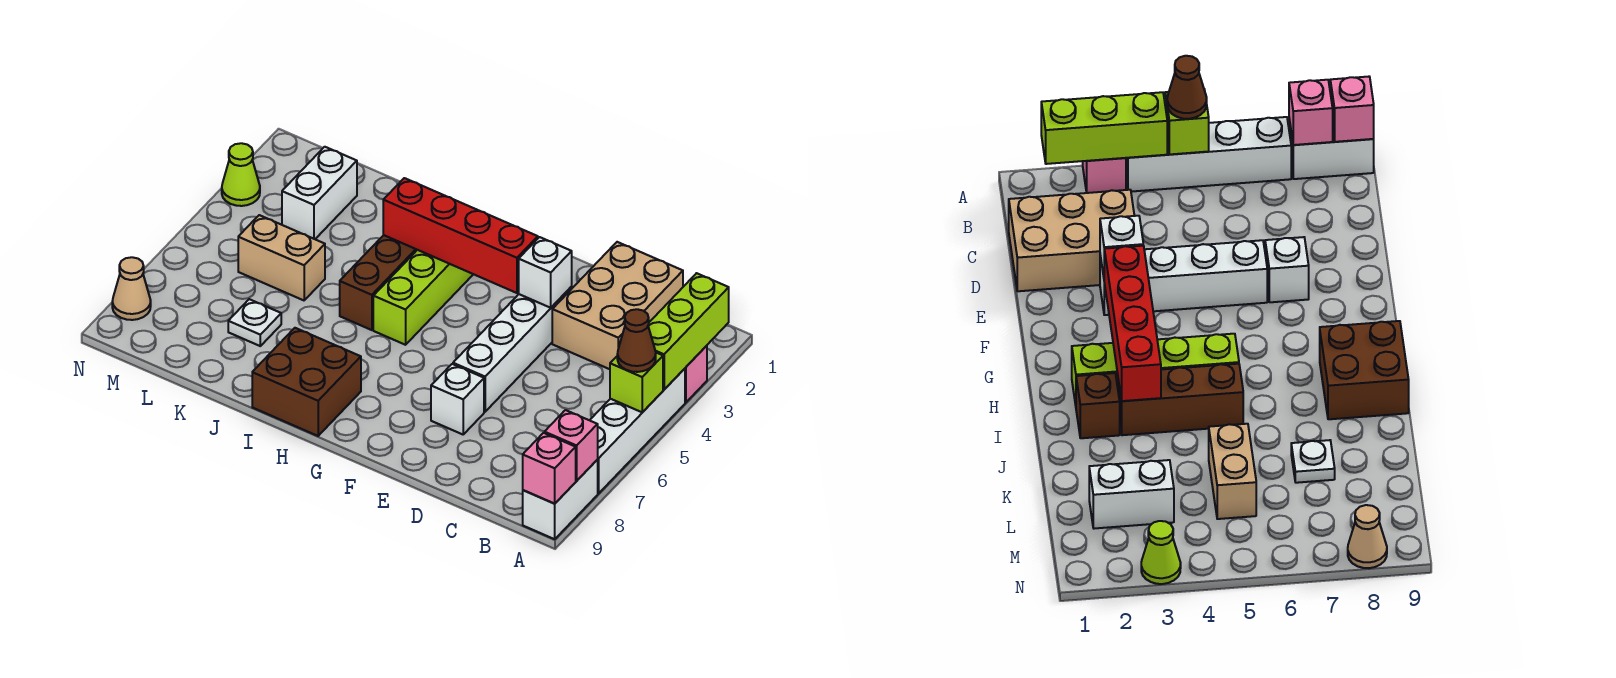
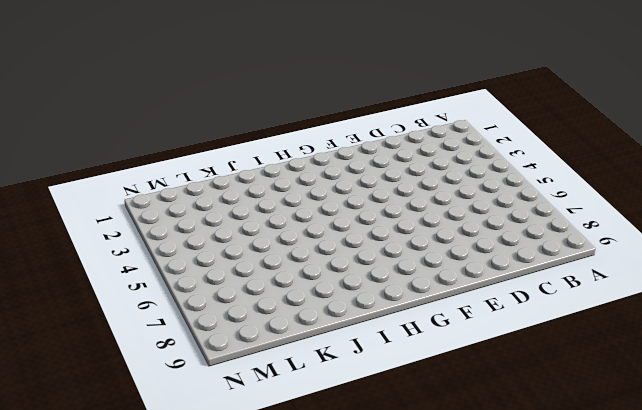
none -> pink brick A3 level 1
none -> white brick A4:A7 level 1
none -> white brick A8:A9 level 1

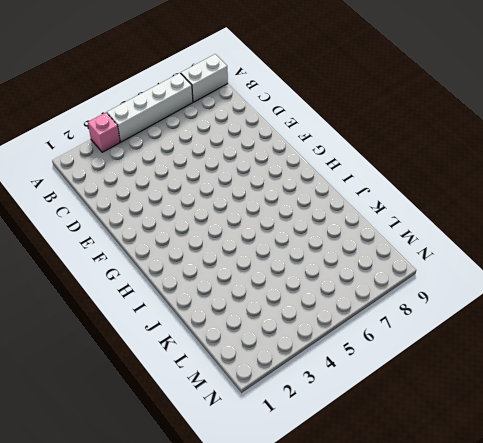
none -> tan brick C1:D3 level 1
none -> white brick E3:E6 level 1
none -> white brick E7 level 1

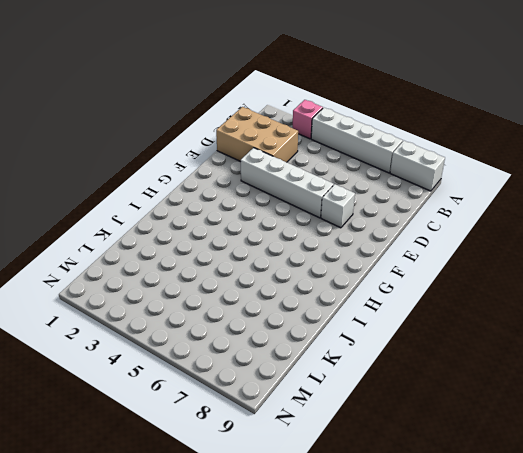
none -> lime brick H2:H5 level 1
none -> brown brick H8:I9 level 1
none -> brown brick I2 level 1

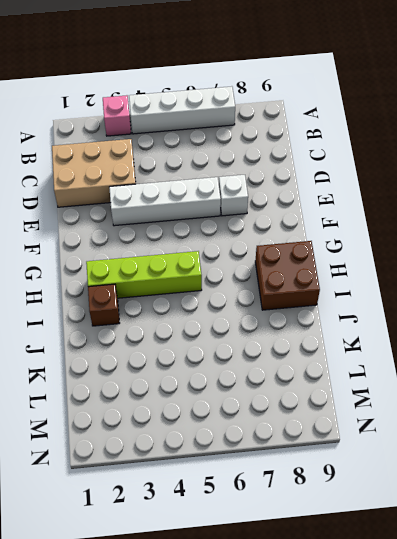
none -> white brick A8:A9 level 1
none -> brown brick I3:I5 level 1
none -> tan brick K5:L5 level 1

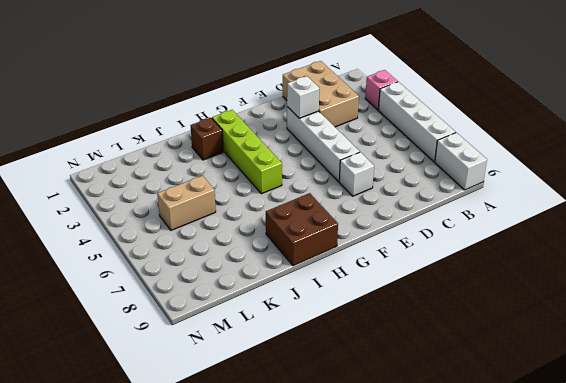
none -> brown brick I3:I5 level 1
none -> white plate K7 level 1
none -> white brick L2:L3 level 1

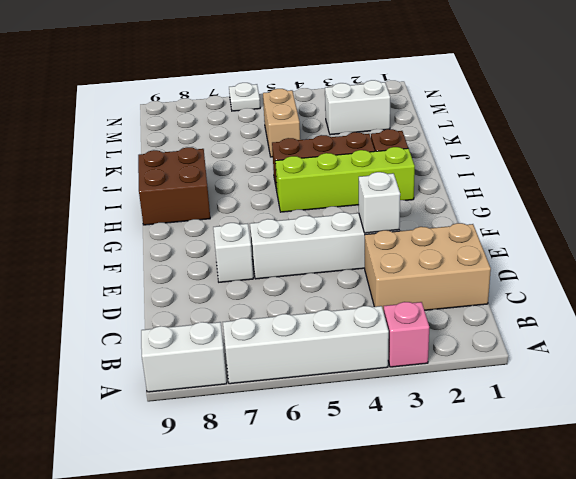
white plate N6 level 1 -> white plate K7 level 1
none -> lime cone N3 level 1
none -> tan cone N8 level 1
none -> lime brick A2:A4 level 2

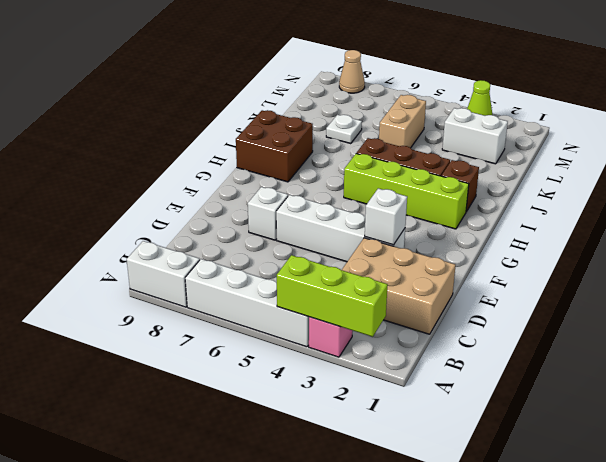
none -> lime brick A5 level 2
none -> pink brick A8 level 2
none -> pink brick A9 level 2

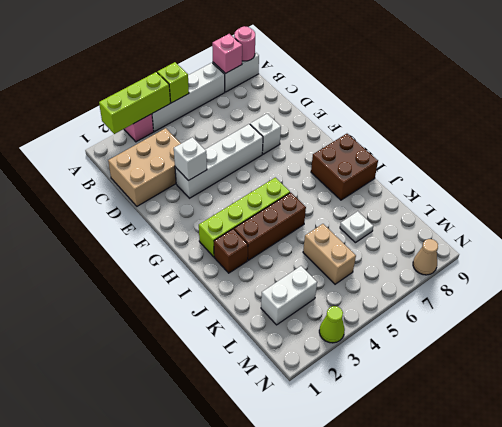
pink round brick A9 level 2 -> pink brick A9 level 2
none -> red brick F3:I3 level 2
none -> brown cone A5 level 3

